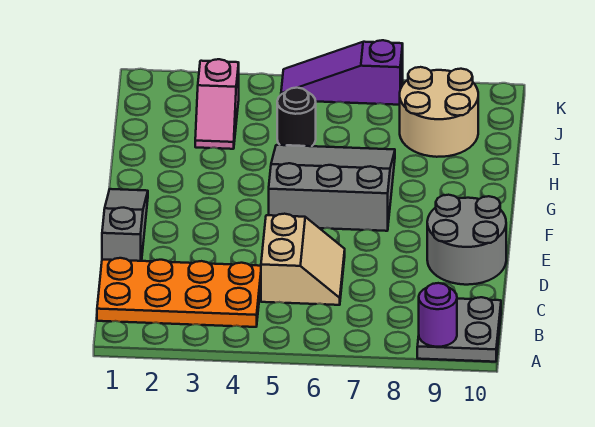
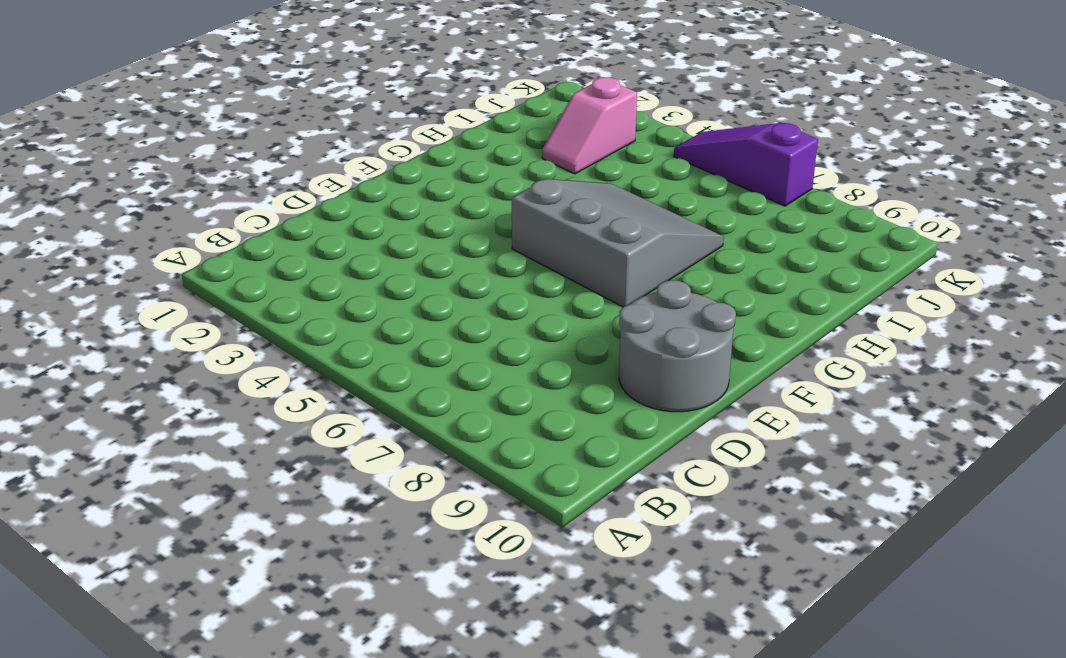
none -> grey plate A9:B10 level 1
none -> orange plate B1:C4 level 1

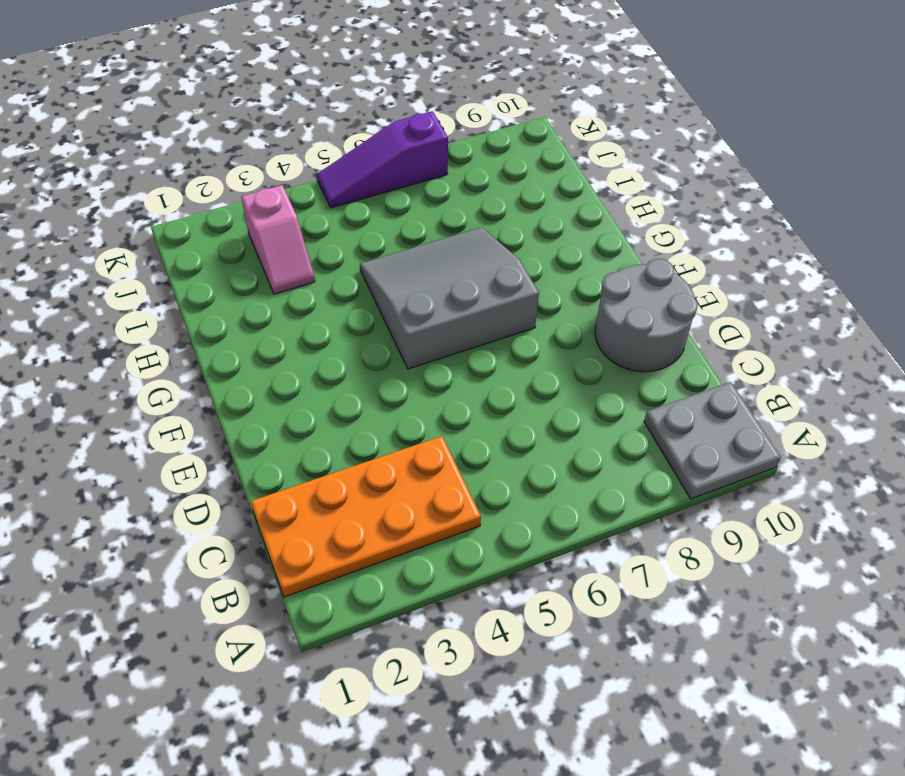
none -> tan slope C5:D6 level 1 top 5
none -> grey slope D1:F1 level 1 top D

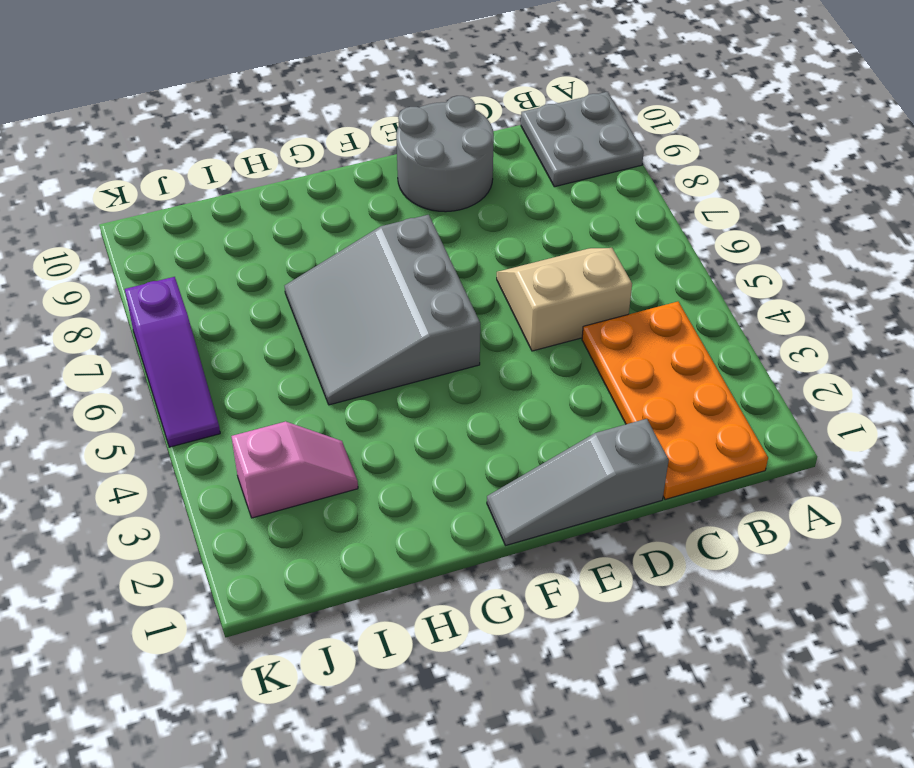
none -> black round brick I5 level 1
none -> tan round brick I8:J9 level 1

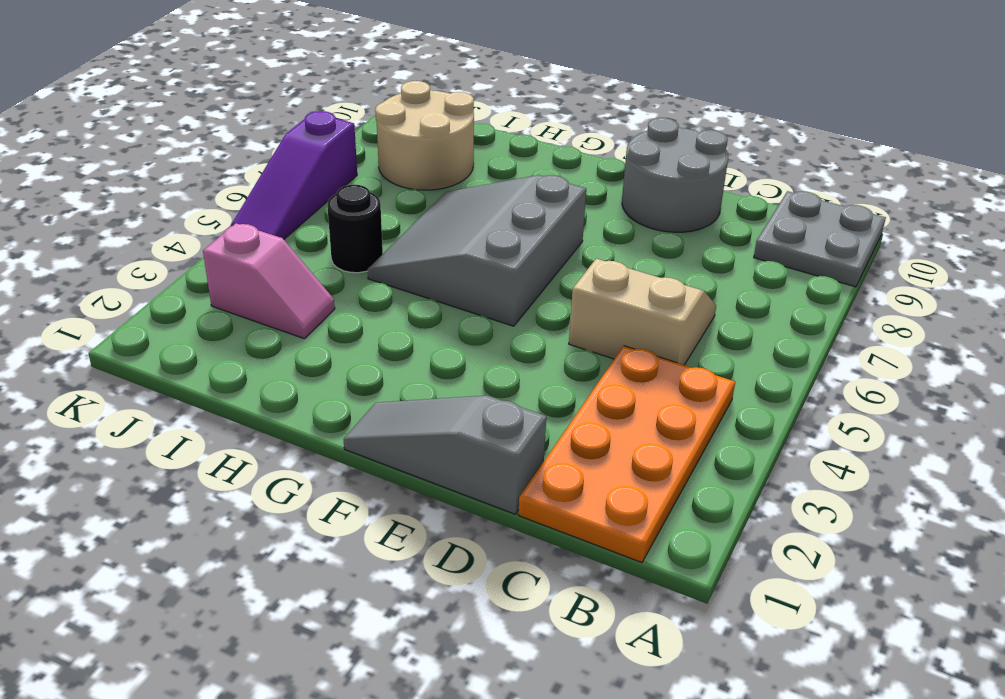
none -> purple round brick A9 level 2

